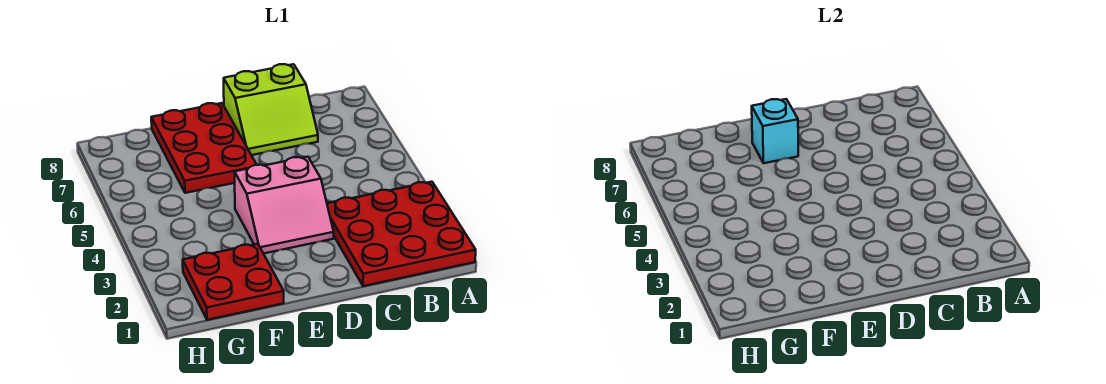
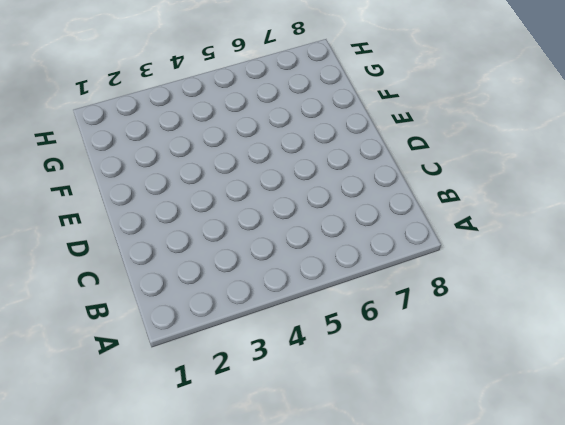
none -> red plate A1:C3 level 1
none -> lime slope C7:D8 level 1 top 8

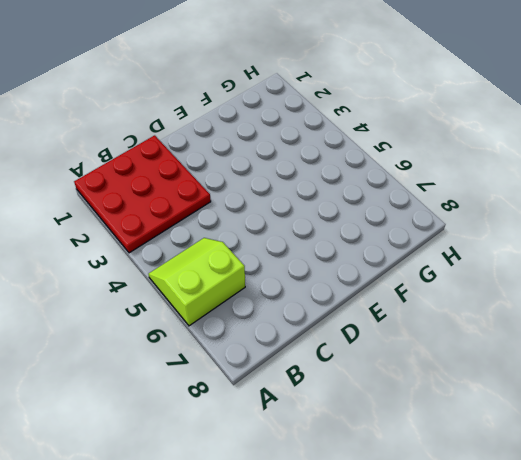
lime slope A5:B6 level 1 top 6 -> lime slope C7:D8 level 1 top 8
none -> pink slope D3:E4 level 1 top 4
none -> red plate E6:F8 level 1

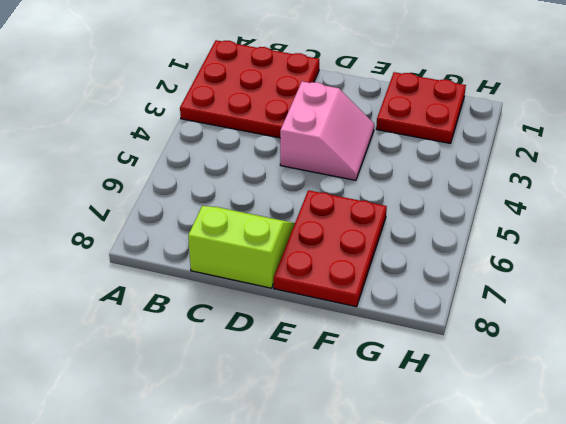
pink slope D3:E4 level 1 top D -> pink slope D3:E4 level 1 top 4
none -> cyan brick E7 level 2

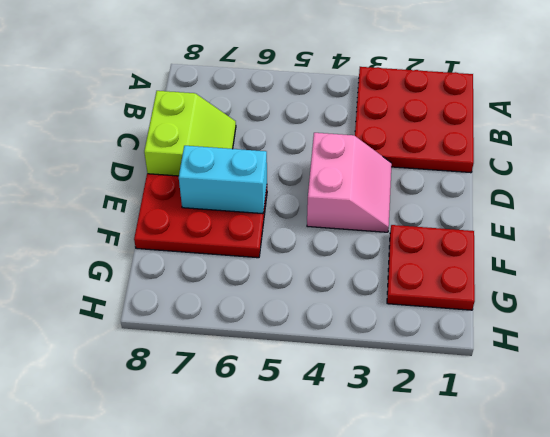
cyan brick E6:E7 level 2 -> cyan brick E7 level 2

